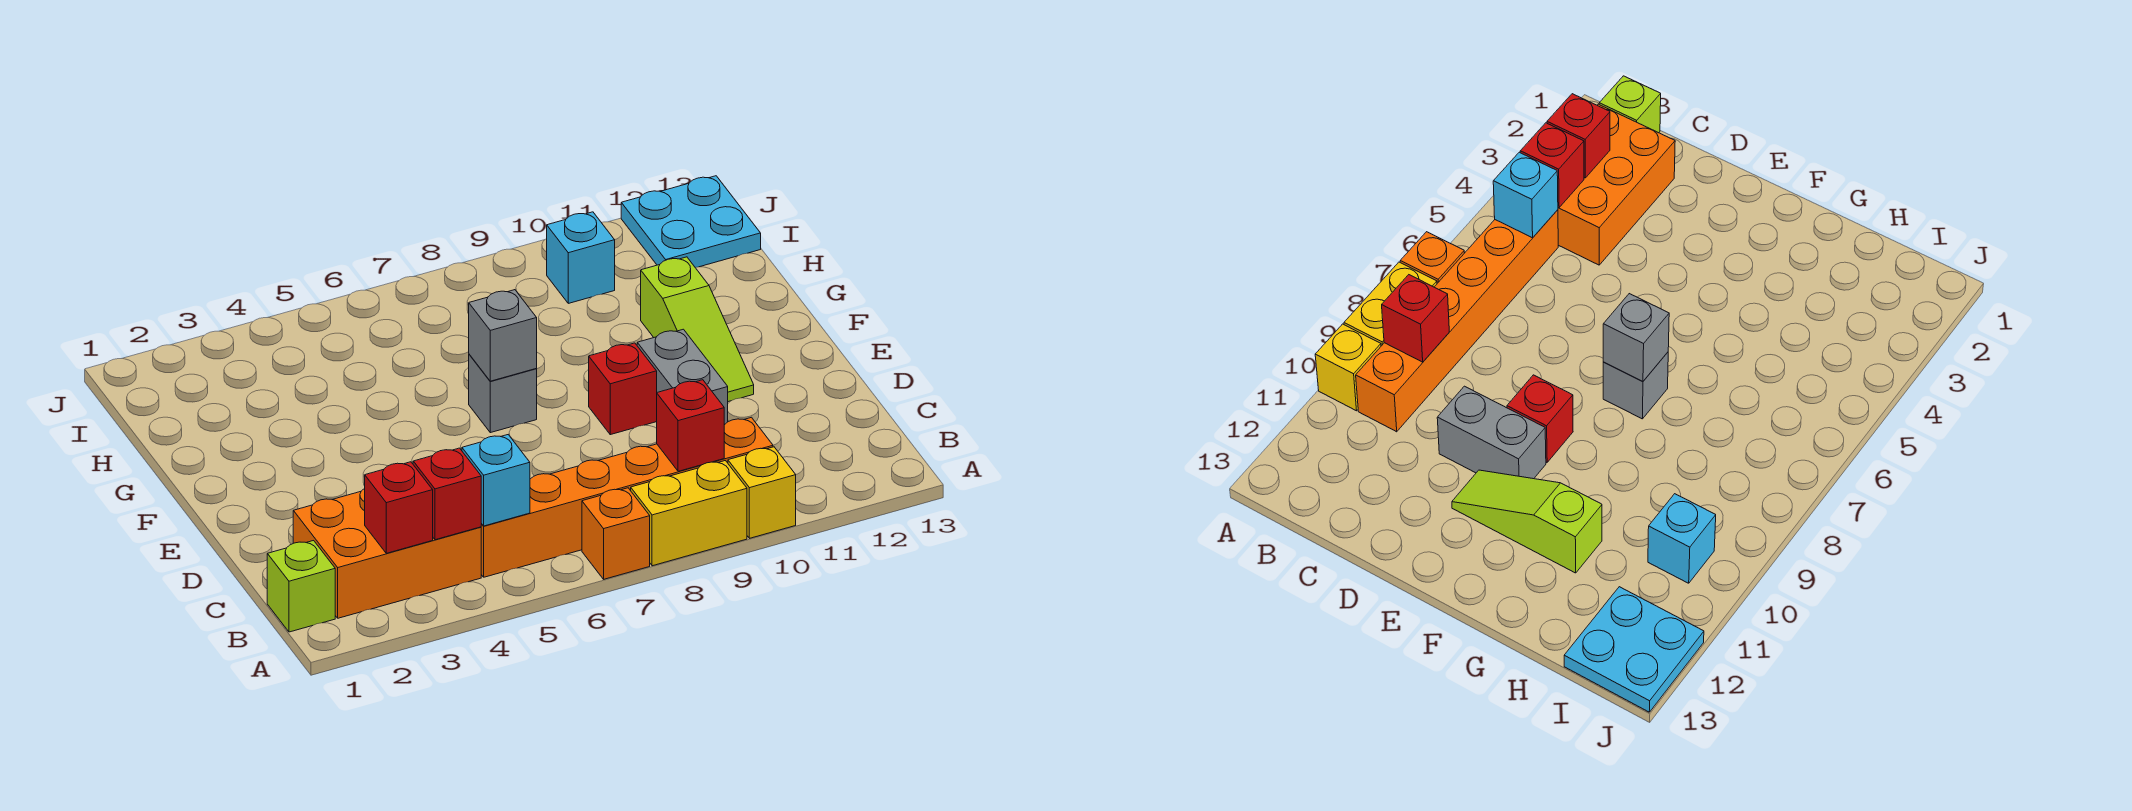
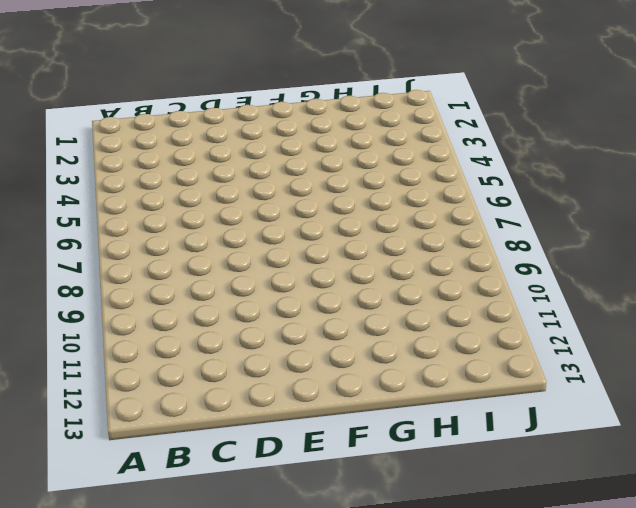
none -> orange brick A7 level 1
none -> yellow brick A8:A9 level 1
none -> yellow brick A10 level 1

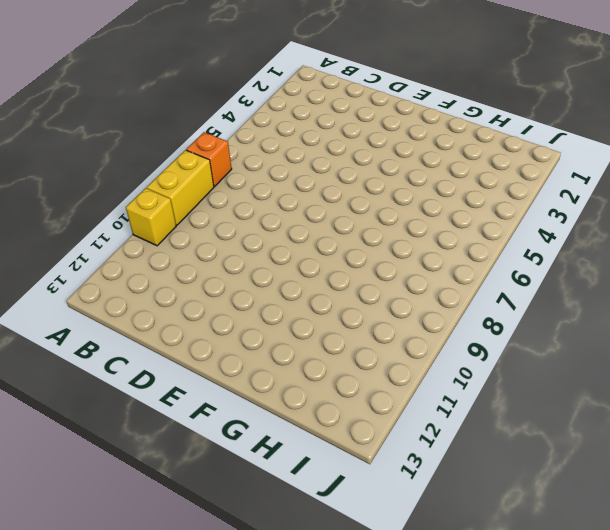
none -> lime brick B1 level 1
none -> orange brick B2:C4 level 1
none -> orange brick B5:B10 level 1

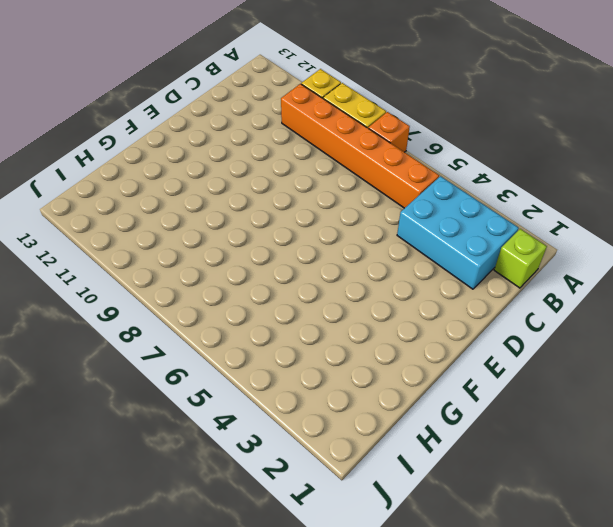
cyan brick B2:C4 level 1 -> orange brick B2:C4 level 1
none -> grey brick D10:E10 level 1
none -> red brick E9 level 1
none -> lime slope E11:G11 level 1 top G

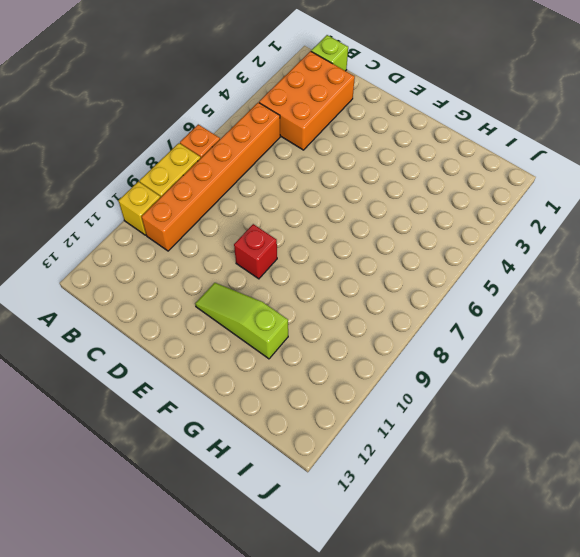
none -> grey brick D10:E10 level 1
none -> grey brick F7 level 1
none -> cyan brick I10 level 1

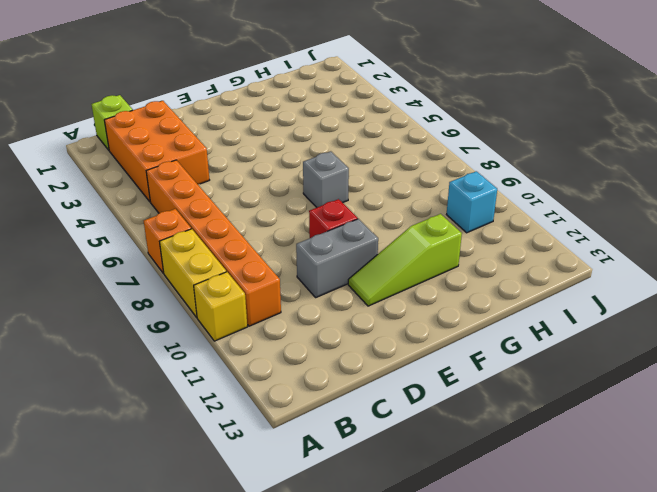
none -> cyan plate I12:J13 level 1
none -> red brick B3 level 2
none -> red brick B4 level 2

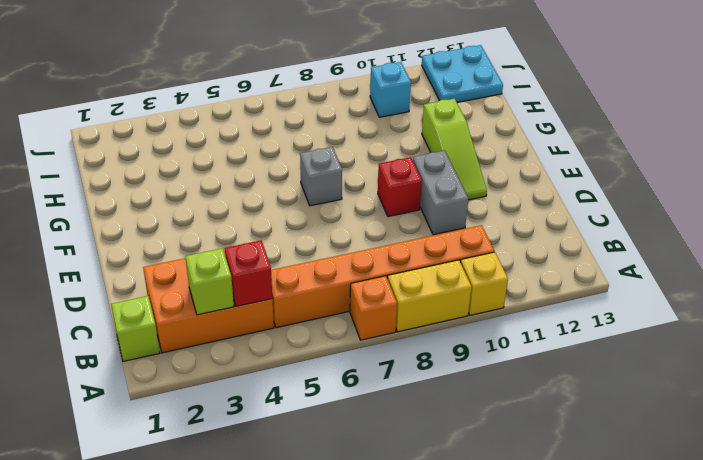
lime brick B3 level 2 -> red brick B3 level 2
none -> cyan brick B5 level 2
none -> red brick B9 level 2
none -> grey brick F7 level 2

